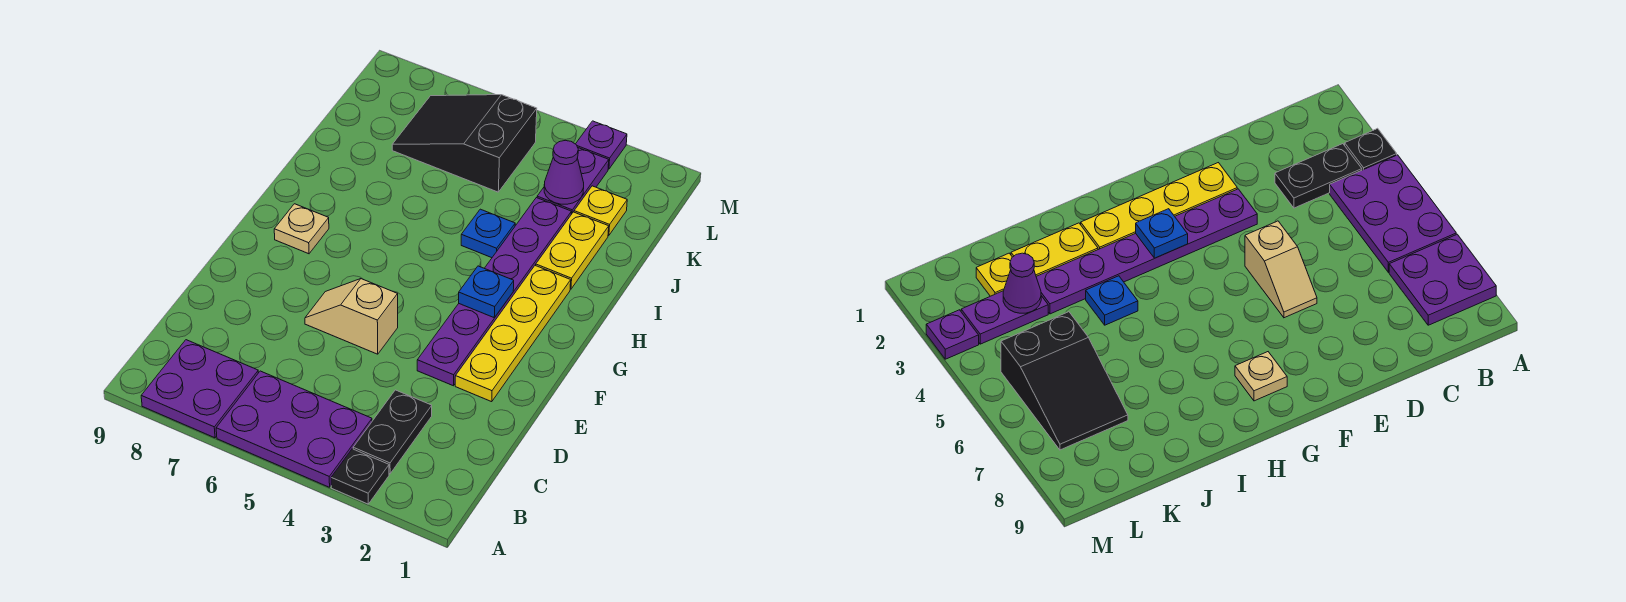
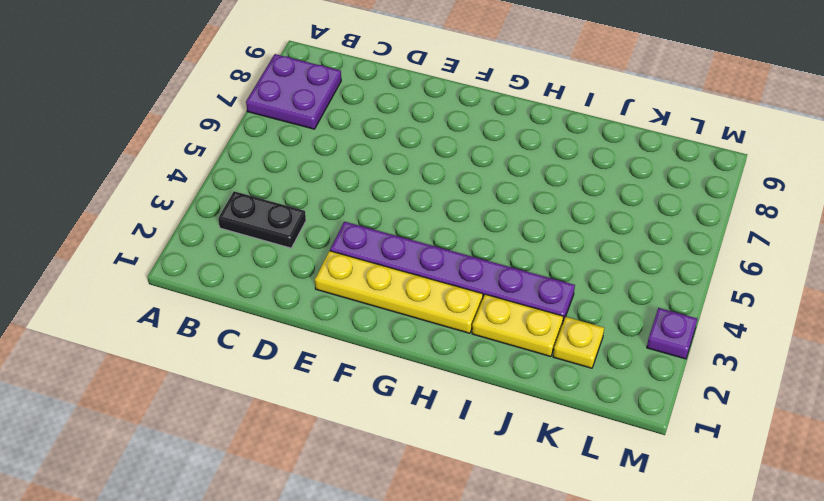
none -> black plate A3 level 1
none -> purple plate A4:B6 level 1
none -> tan slope E5:E6 level 1 top 5

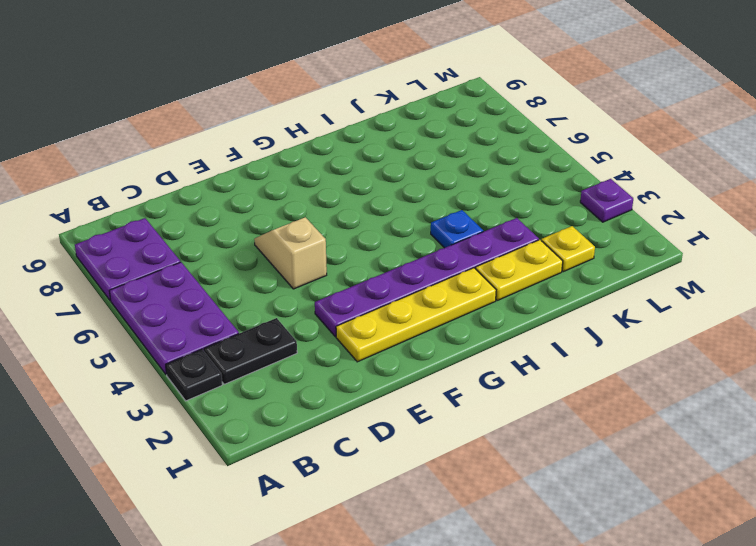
none -> tan plate G8 level 1
none -> purple plate K3:L3 level 1
none -> black slope K5:L7 level 1 top 5

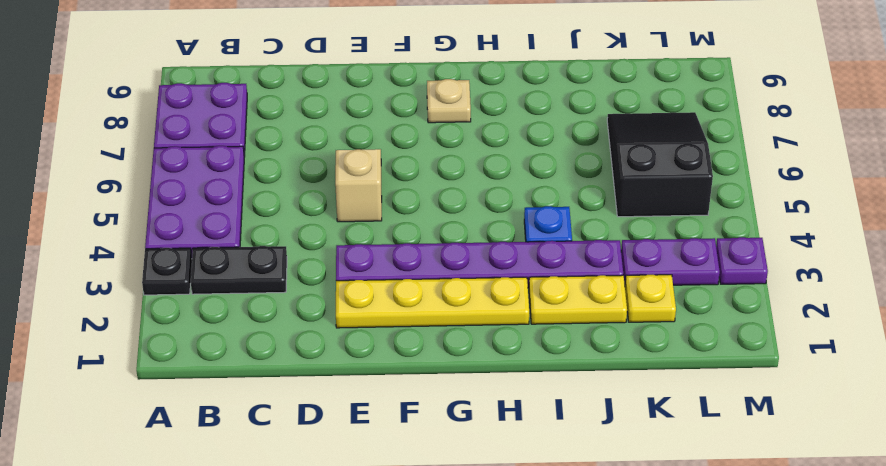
none -> blue plate G3 level 2
none -> purple cone K3 level 2

